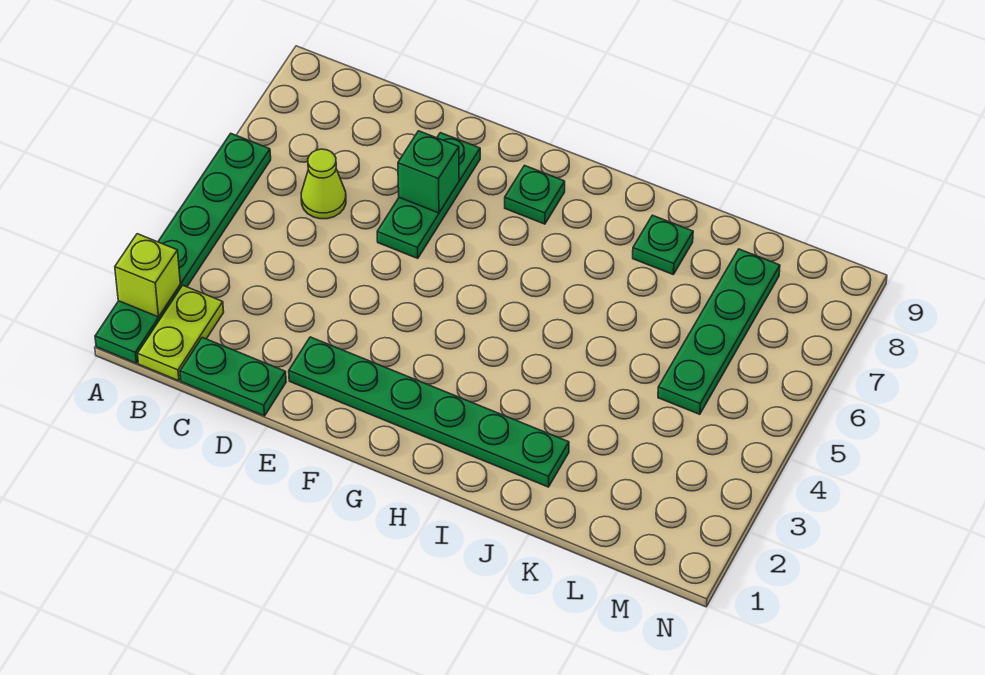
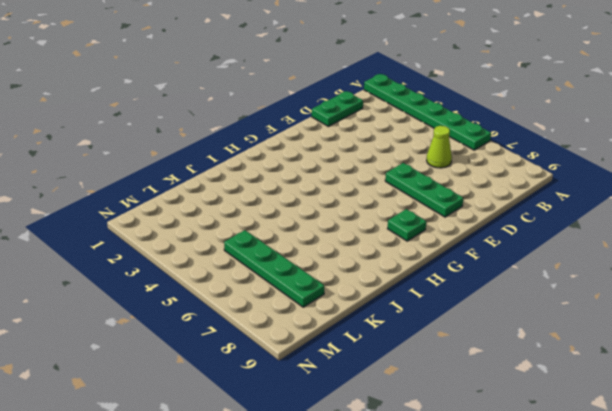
none -> lime plate B1:B2 level 1
none -> green plate E2:J2 level 1

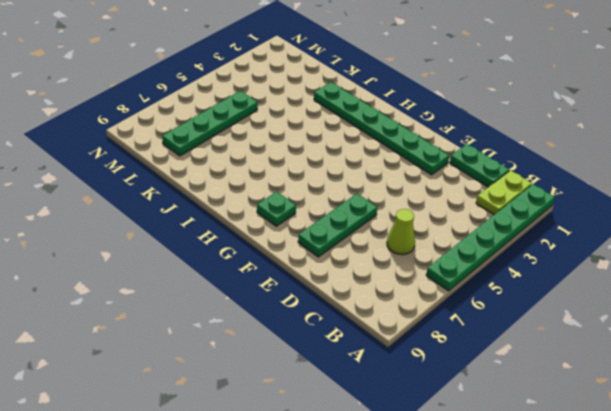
none -> green plate J8 level 1
none -> lime brick A2 level 2

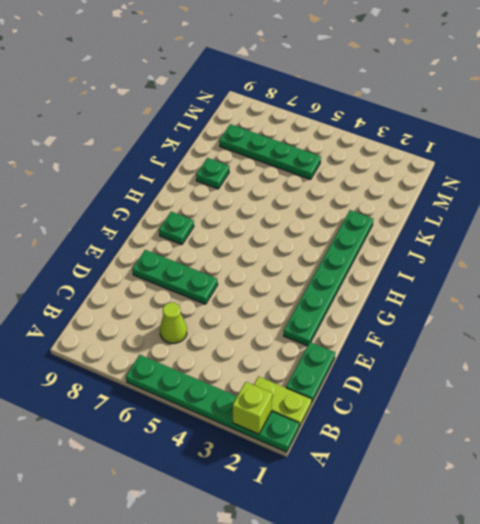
none -> green brick E7 level 2

